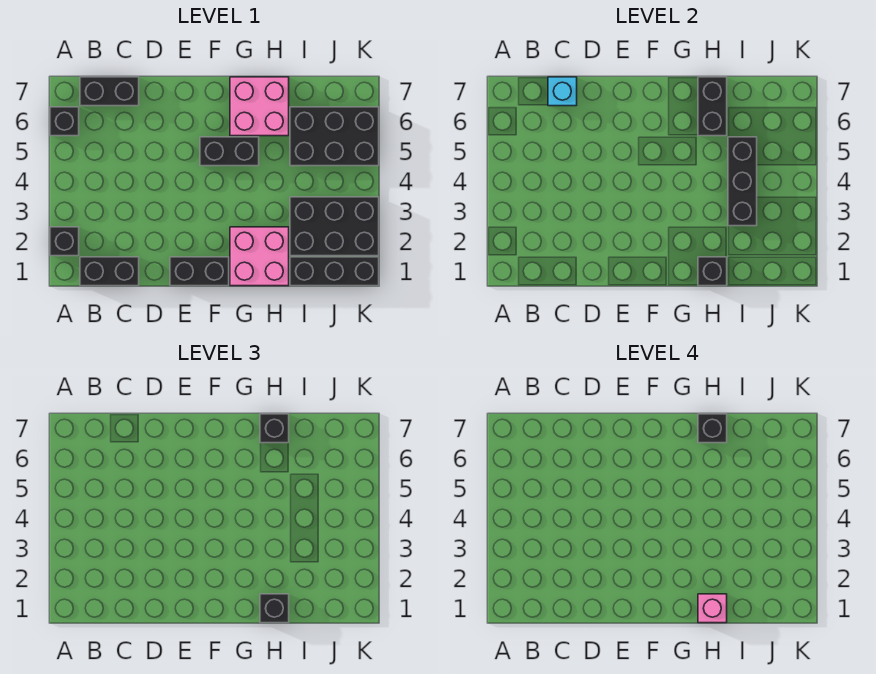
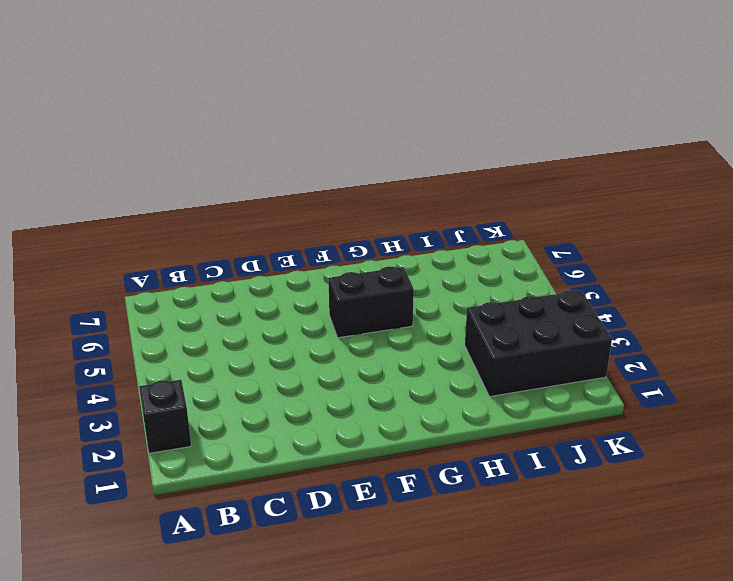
none -> black brick A6 level 1
none -> black brick B1:C1 level 1
none -> black brick B7:C7 level 1

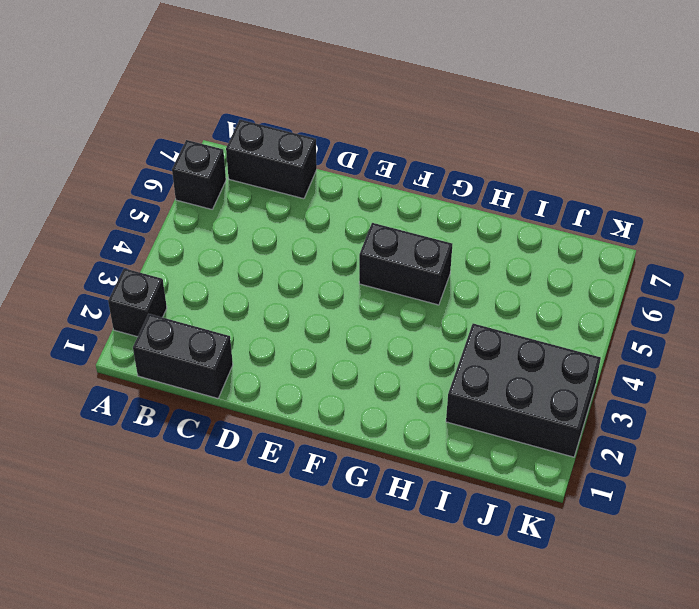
none -> black brick E1:F1 level 1
none -> pink brick G1:H2 level 1
none -> pink brick G6:H7 level 1

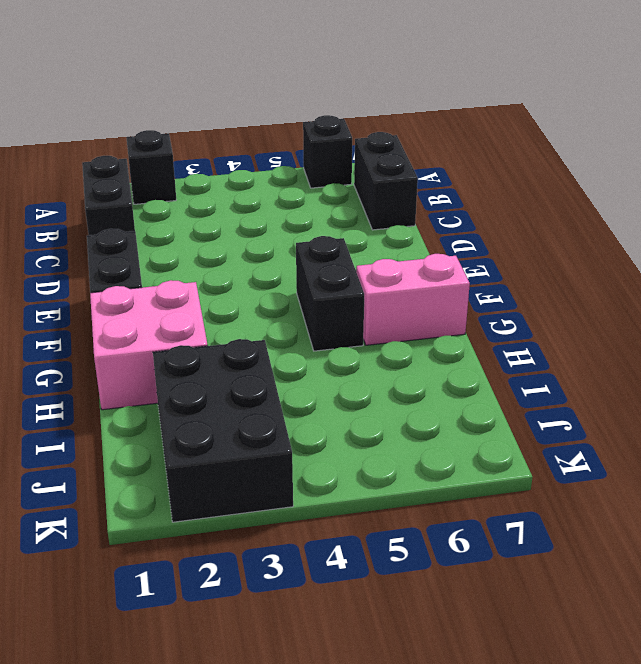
pink brick G6:G7 level 1 -> pink brick G6:H7 level 1
none -> black brick I1:K1 level 1
none -> black brick I5:K6 level 1
none -> cyan brick C7 level 2

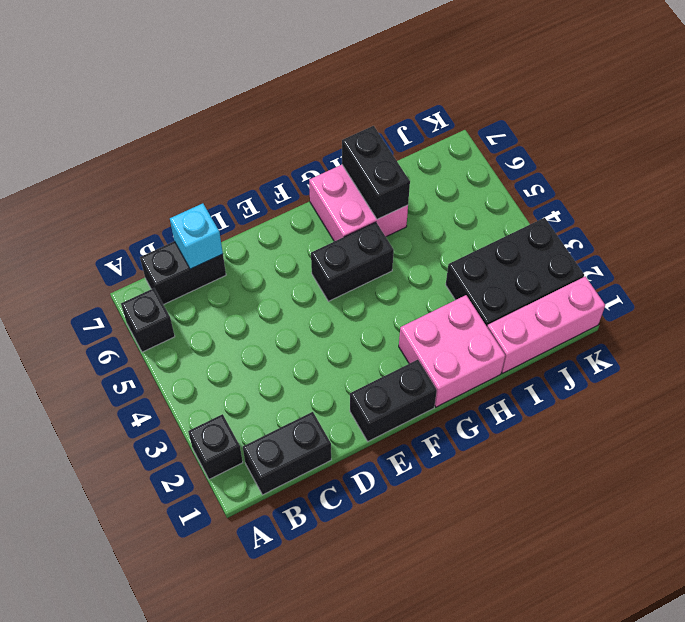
pink brick I1:K1 level 1 -> black brick I1:K1 level 1
none -> black brick I5:K6 level 1
none -> black brick H1 level 2
none -> black brick I3:I5 level 2

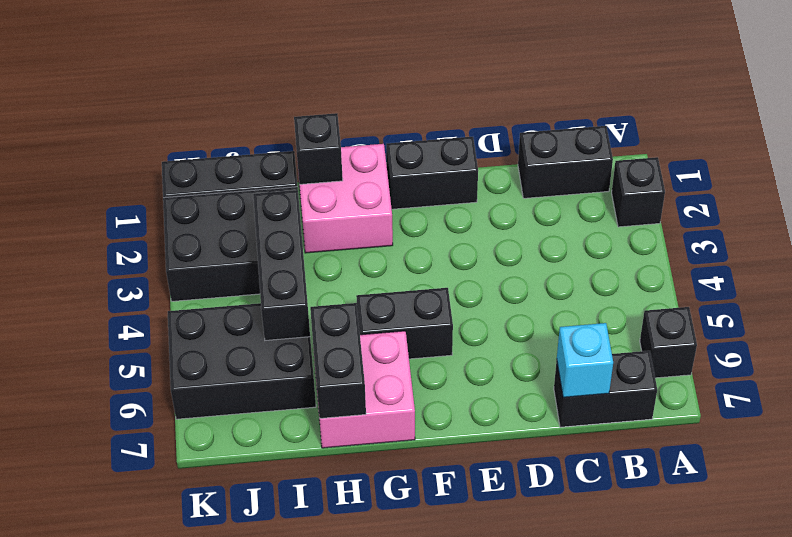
none -> black brick H1 level 3
none -> black brick H7 level 3
none -> pink brick H1 level 4

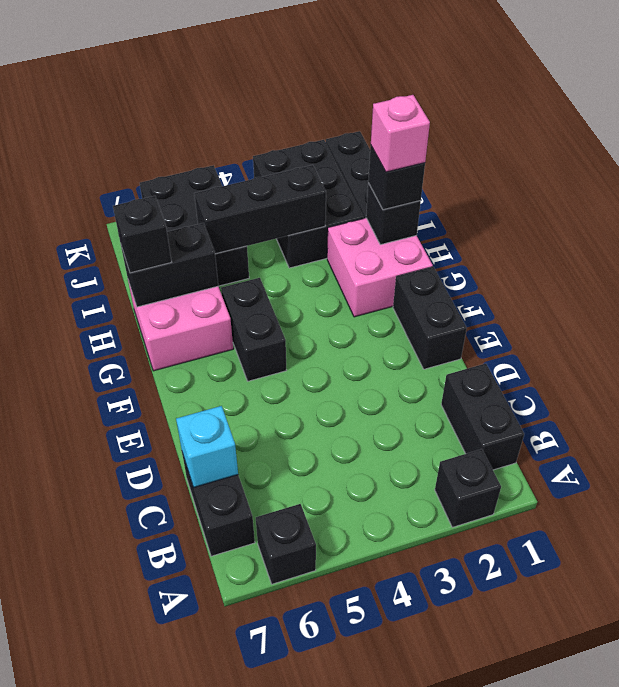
none -> black brick H7 level 4

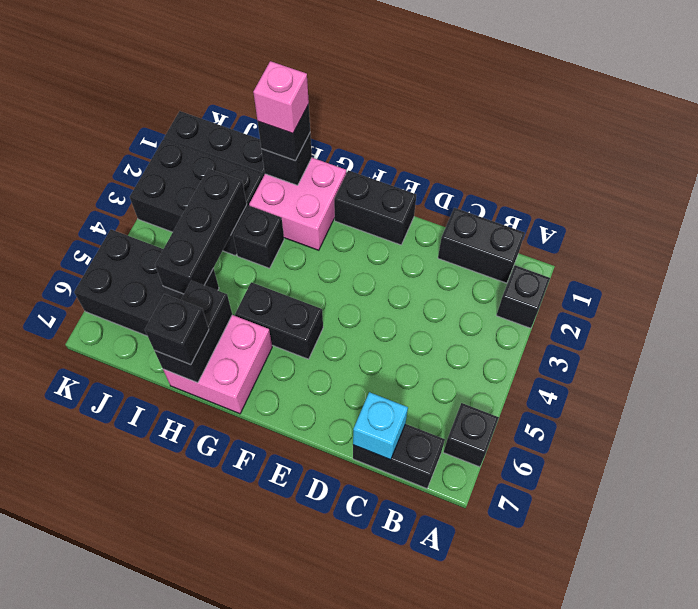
black brick H3 level 1 -> black brick H7 level 4

